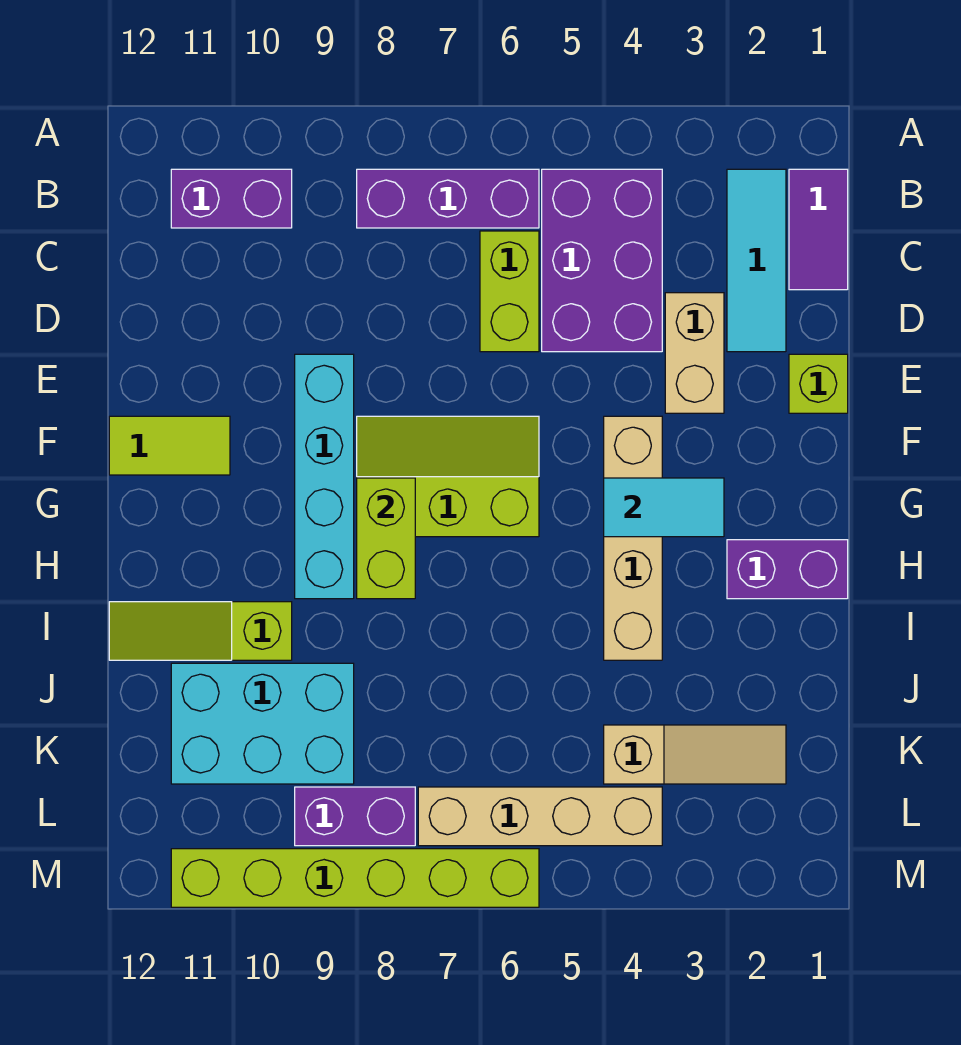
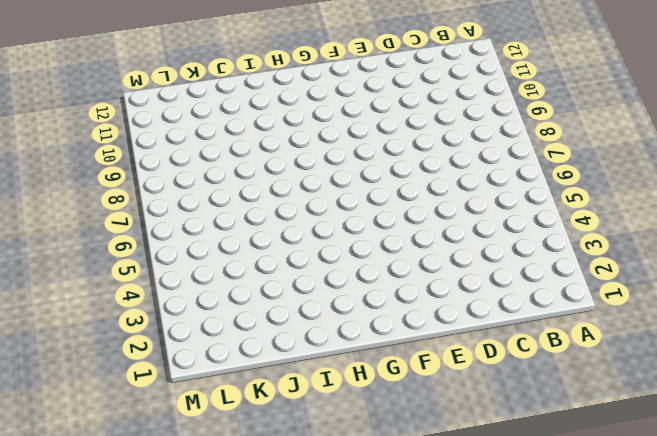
none -> purple tile B1:C1 level 1
none -> cyan tile B2:D2 level 1
none -> purple brick B4:D5 level 1

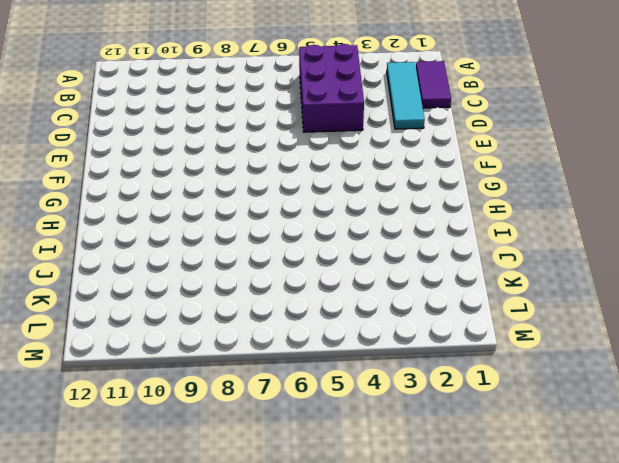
none -> purple brick B6:B8 level 1
none -> purple brick B10:B11 level 1
none -> lime brick C6:D6 level 1

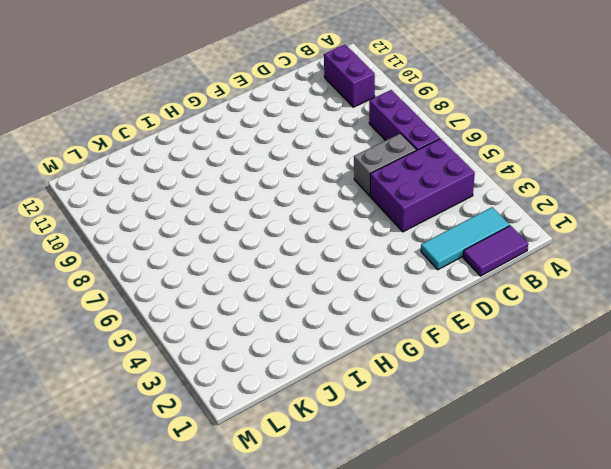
grey brick C6:D6 level 1 -> lime brick C6:D6 level 1
none -> tan brick D3:E3 level 1
none -> lime brick E1 level 1
none -> cyan brick E9:H9 level 1

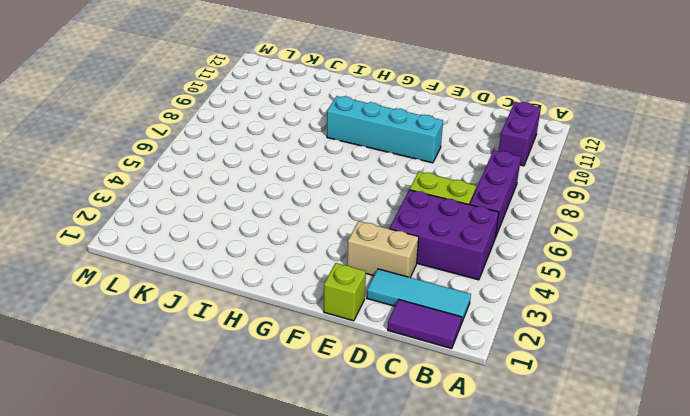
none -> tan brick F4:I4 level 1
none -> lime slope F6:G8 level 1 top G
none -> lime tile F11:F12 level 1

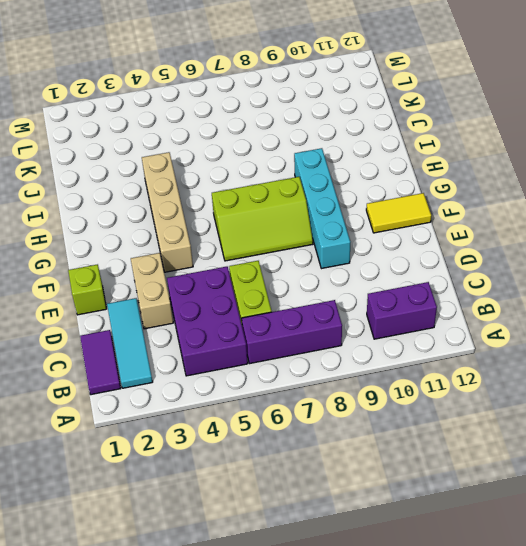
yellow tile F11:F12 level 1 -> lime tile F11:F12 level 1
none -> purple brick H1:H2 level 1
none -> lime slope I10:I12 level 1 top 10
none -> cyan brick J9:K11 level 1

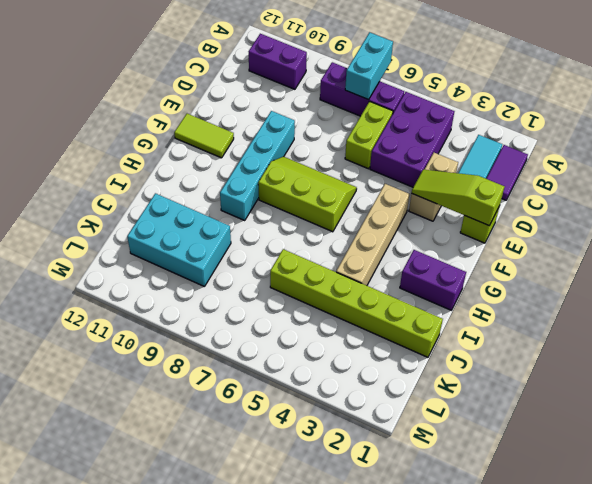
cyan brick A7:B7 level 2 -> none
lime slope E1:E3 level 2 top 1 -> lime slope I10:I12 level 1 top 10
lime brick J1:J6 level 1 -> lime brick M6:M11 level 1
none -> tan slope K2:K4 level 1 top 4
none -> tan brick L4:L7 level 1
none -> purple brick L8:L9 level 1

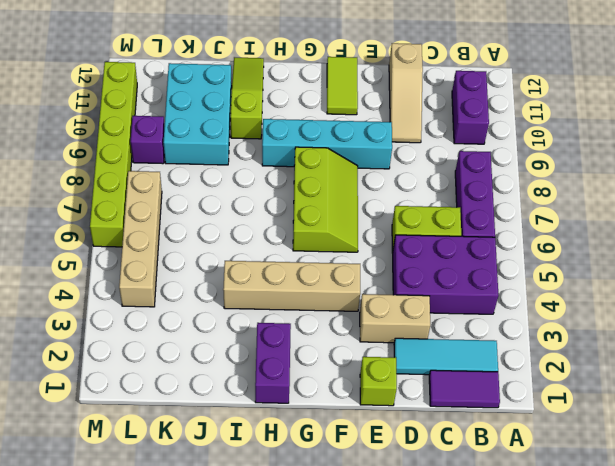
tan slope D10:D12 level 1 top 12 -> tan slope K2:K4 level 1 top 4
purple brick L9 level 1 -> purple brick L8:L9 level 1
none -> cyan tile G3:G4 level 2
none -> lime brick G8:H8 level 2

